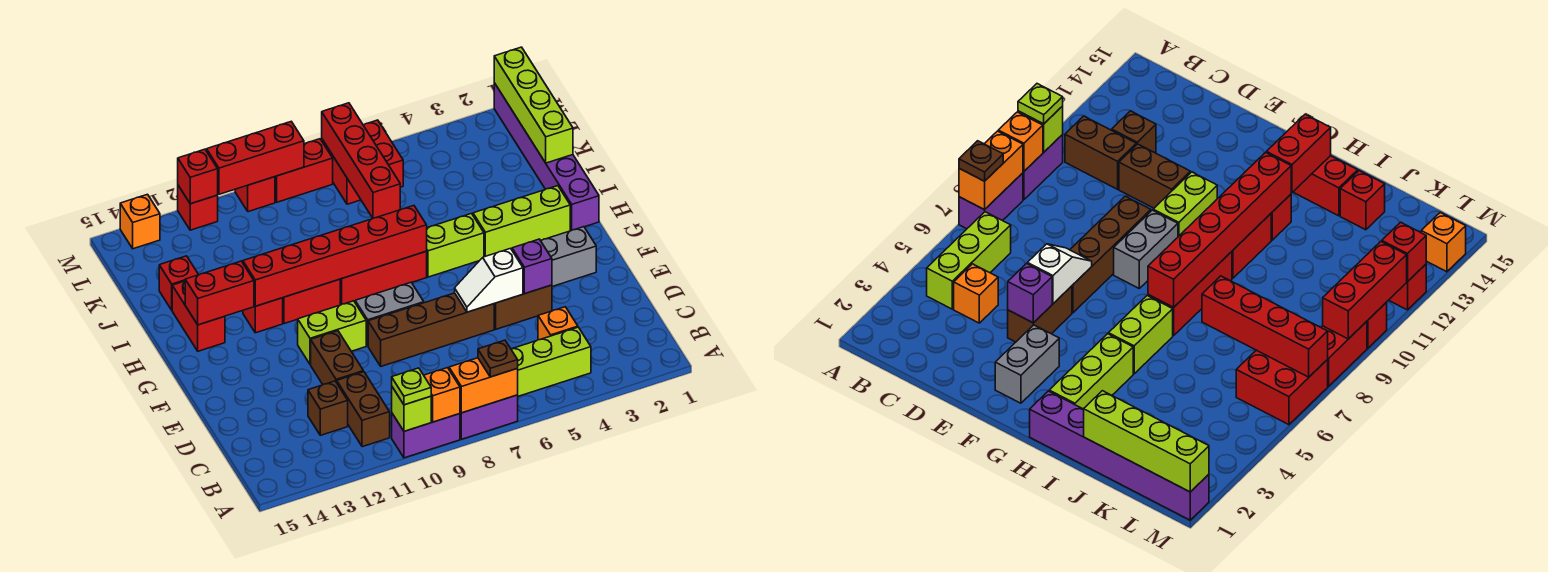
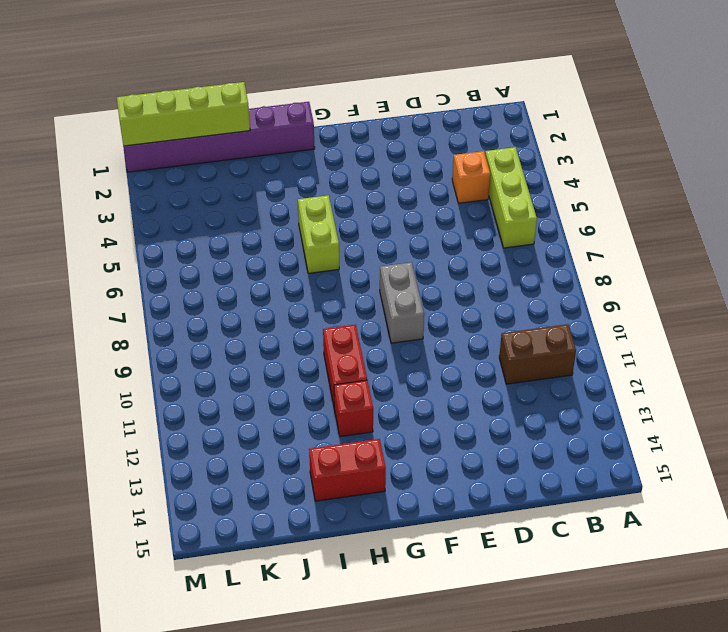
none -> purple brick A7:A8 level 1
none -> purple brick A9:A10 level 1
none -> brown brick C12 level 1
none -> brown brick D11:E11 level 1

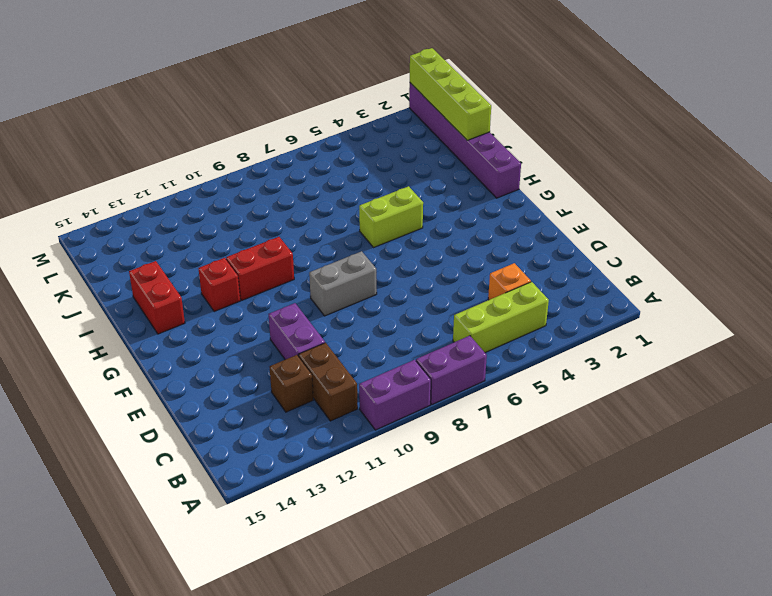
purple brick D11:E11 level 1 -> brown brick D11:E11 level 1
none -> brown brick E4:E5 level 1
none -> brown brick E6:E9 level 1
none -> grey brick F2:F3 level 1
none -> lime brick F10:F11 level 1

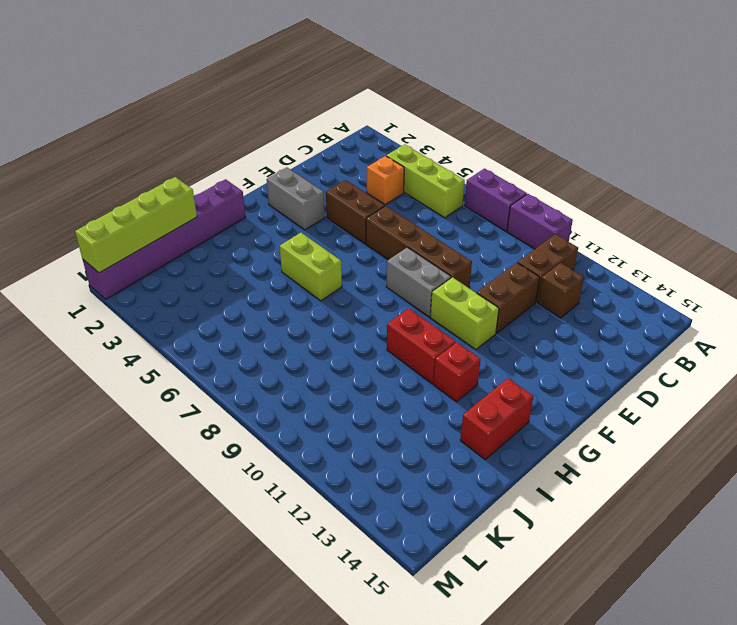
none -> lime brick H2:H4 level 1
none -> red brick H7:H9 level 1
none -> red brick J14 level 1
none -> red brick L6:M7 level 1

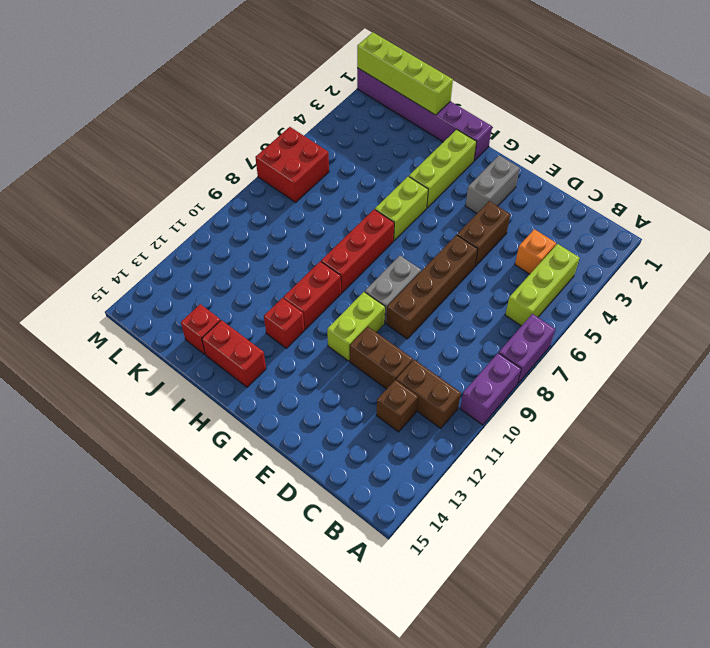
none -> red brick M8:M9 level 1
none -> red brick M10 level 1
none -> red brick M12 level 1
none -> orange brick M14 level 1

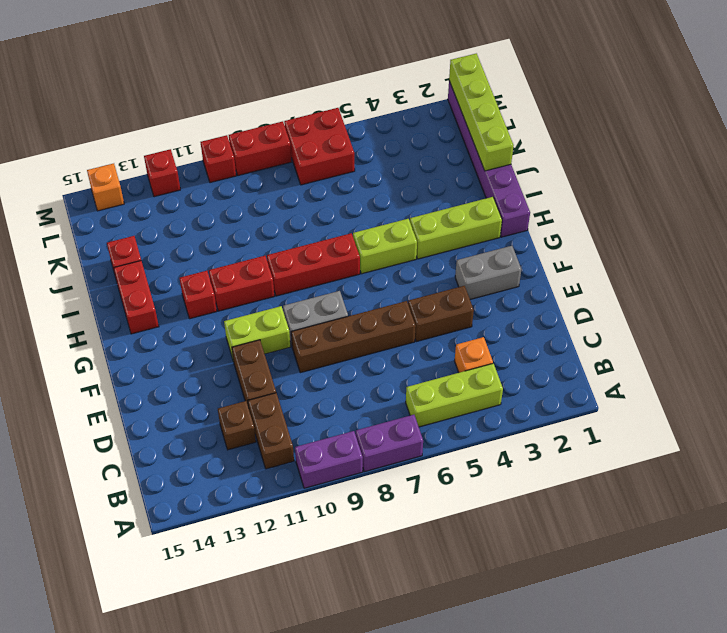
none -> orange brick A7:A8 level 2
none -> orange brick A9 level 2
none -> lime brick A10 level 2
none -> purple brick E4 level 2

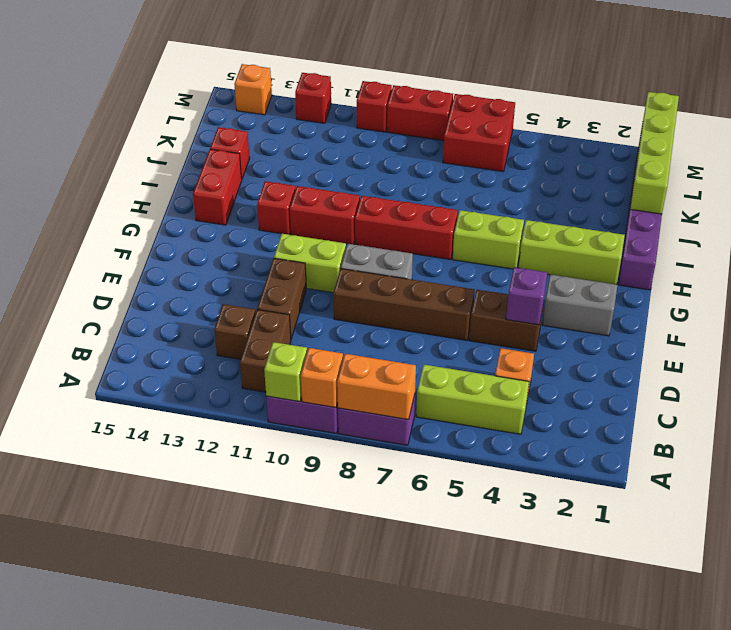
none -> white slope E5:E6 level 2 top 5
none -> red brick H7:H12 level 2
none -> red brick H13:H14 level 2
none -> red brick J7:M7 level 2

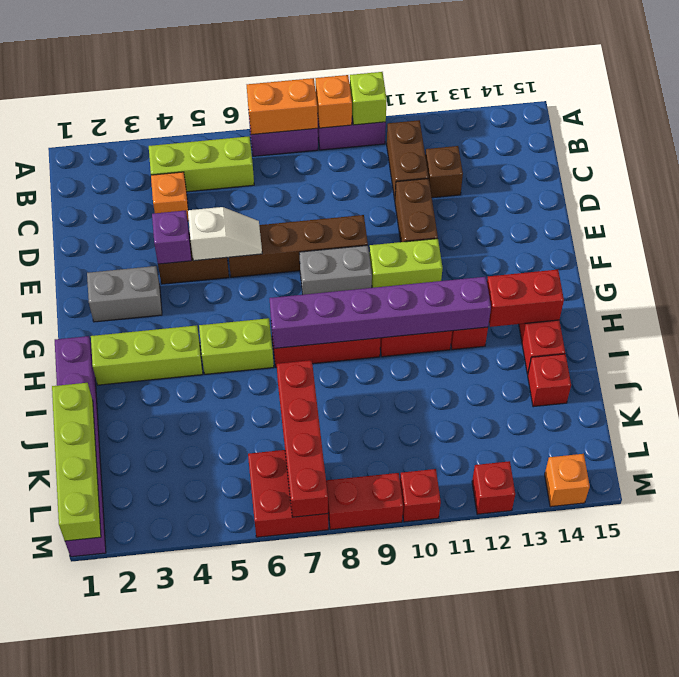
purple brick H7:H12 level 2 -> red brick H7:H12 level 2
none -> red brick M9:M11 level 2
none -> red brick M12 level 2
none -> brown plate A7 level 3
none -> lime plate A10 level 3

